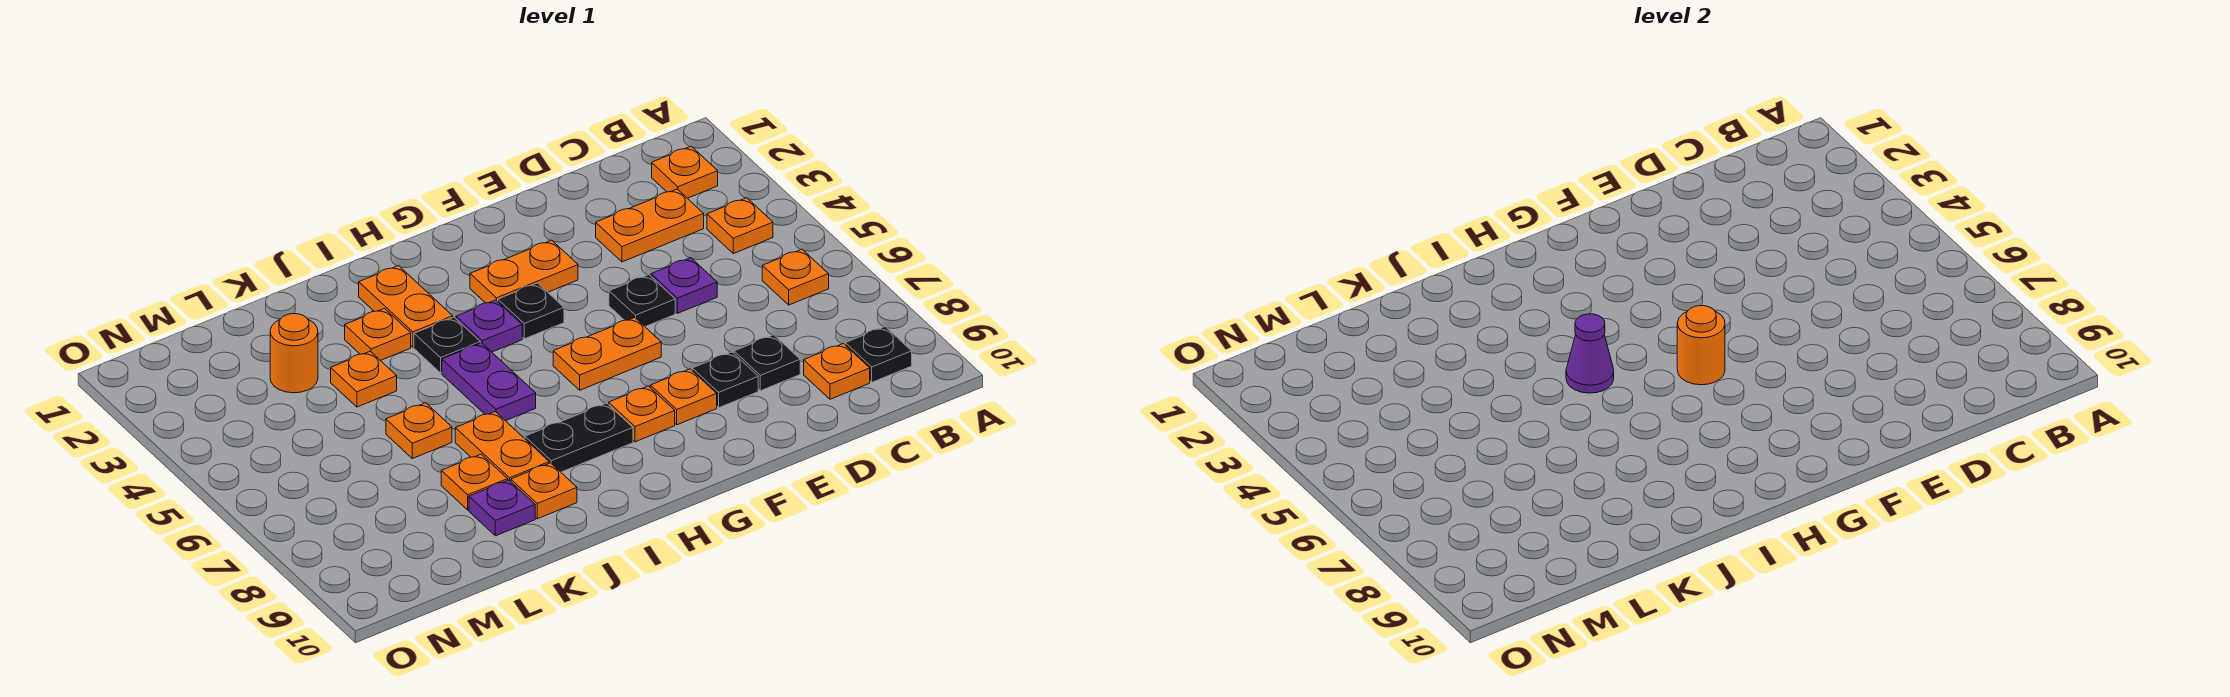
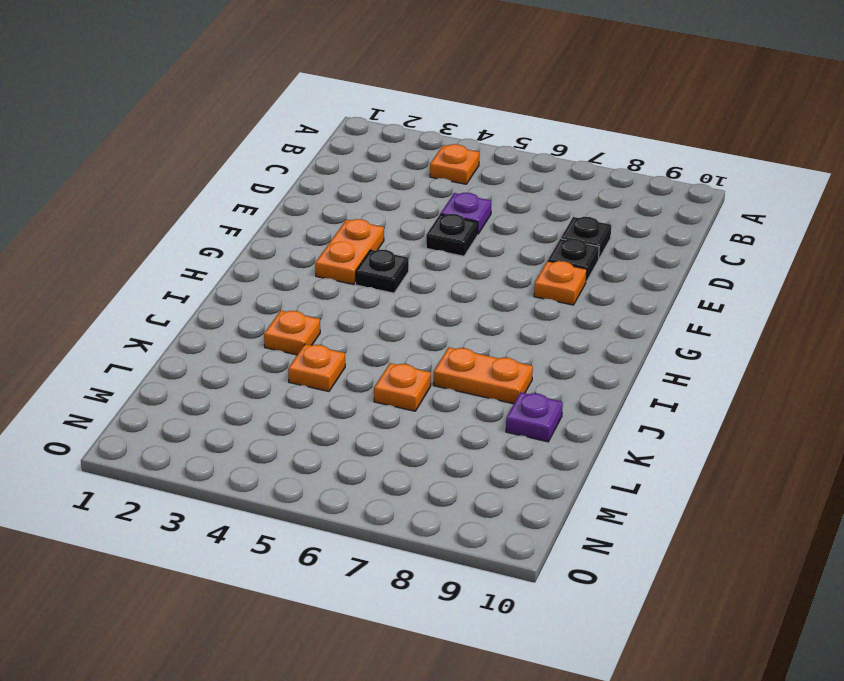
none -> orange plate B2 level 1
none -> orange plate B6 level 1
none -> black plate B9 level 1
none -> orange plate C3:D3 level 1

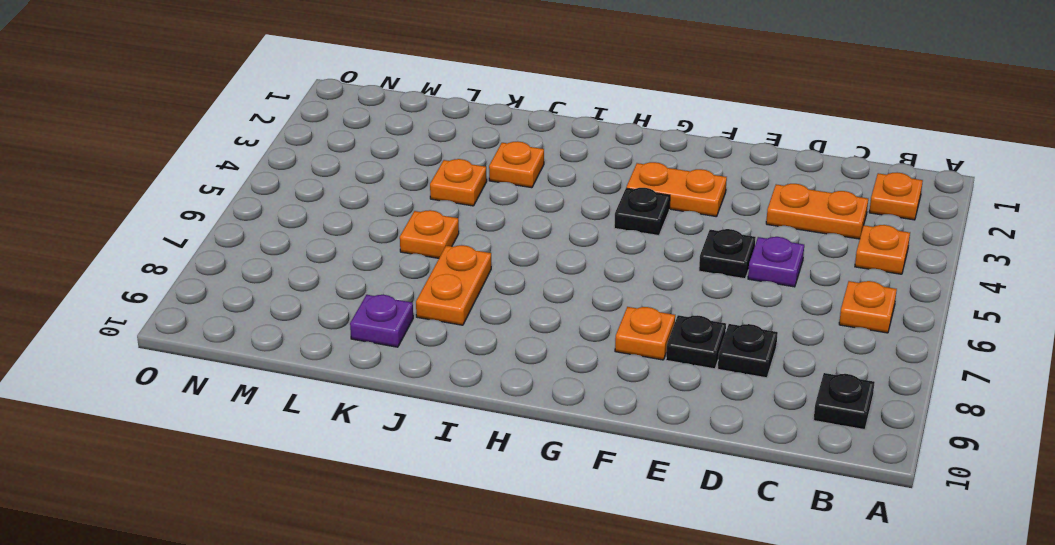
none -> orange plate C9 level 1
none -> orange plate F6:G6 level 1
none -> orange plate G8 level 1
none -> purple plate H4 level 1

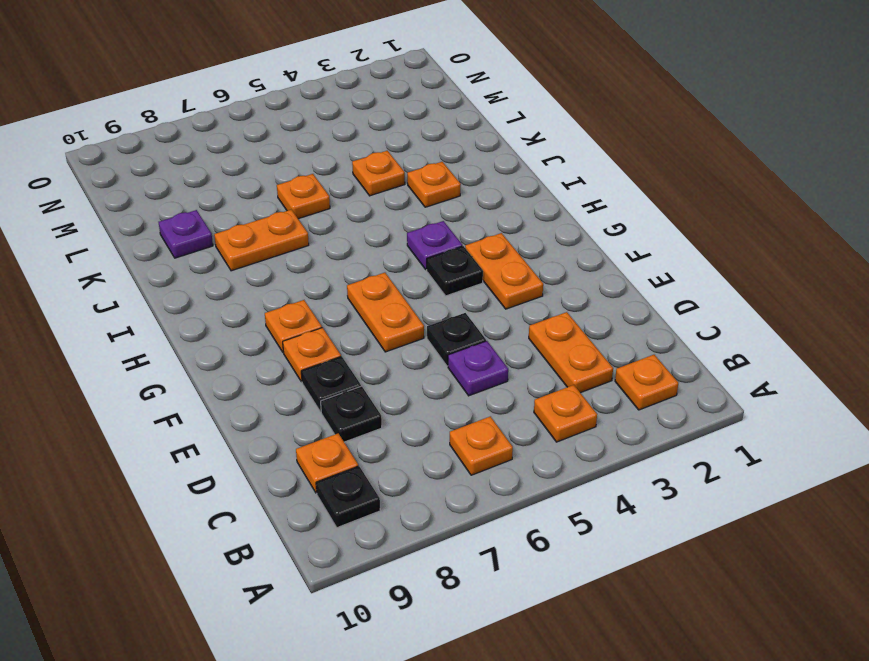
none -> black plate H8:I8 level 1
none -> orange plate I2:I3 level 1
none -> black plate I4 level 1
none -> purple plate I5:I6 level 1

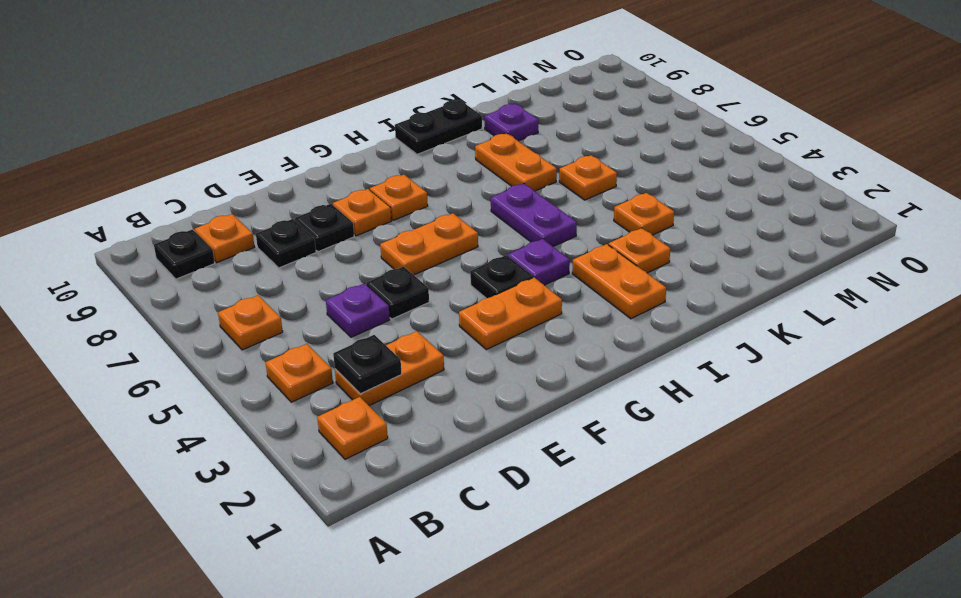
black plate C3 level 2 -> black plate I4 level 1
black plate I10:J10 level 1 -> black plate H8:I8 level 1
none -> orange plate J9 level 1
none -> orange plate K8 level 1
none -> orange round brick L3 level 1
none -> orange round brick G6 level 2

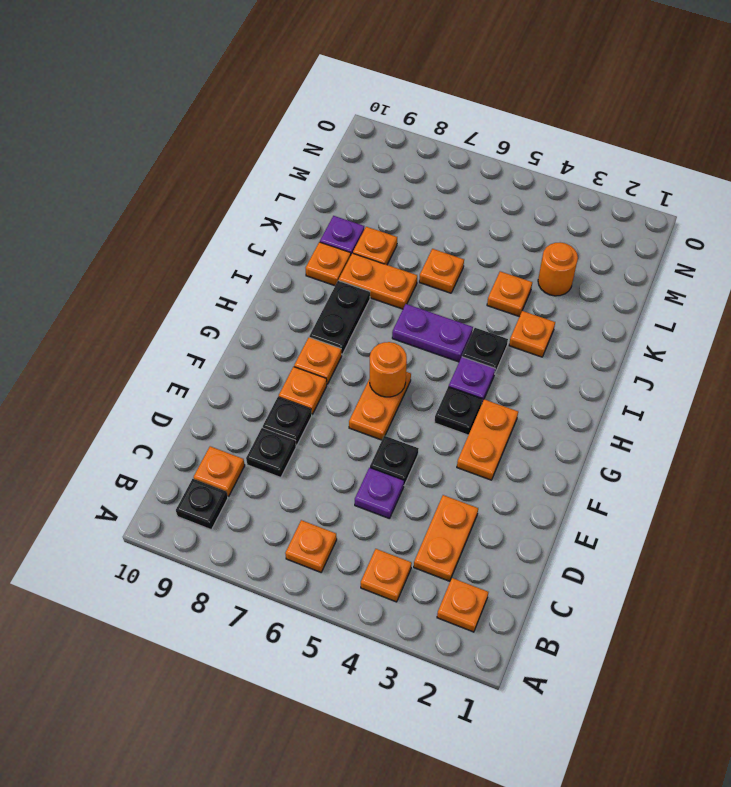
none -> orange plate I2:I3 level 1
none -> purple cone I5 level 2

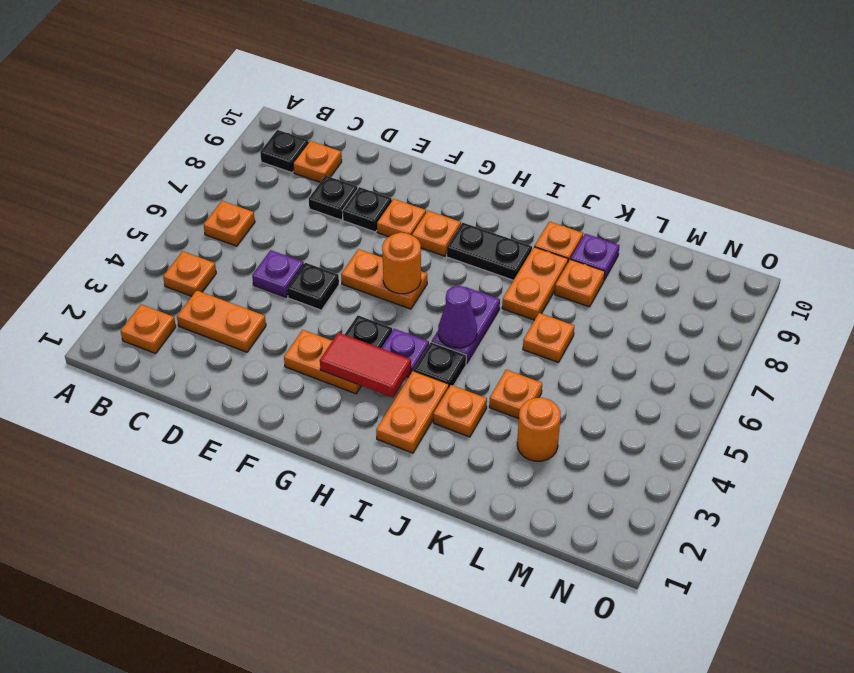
red tile G3:H3 level 2 -> none

